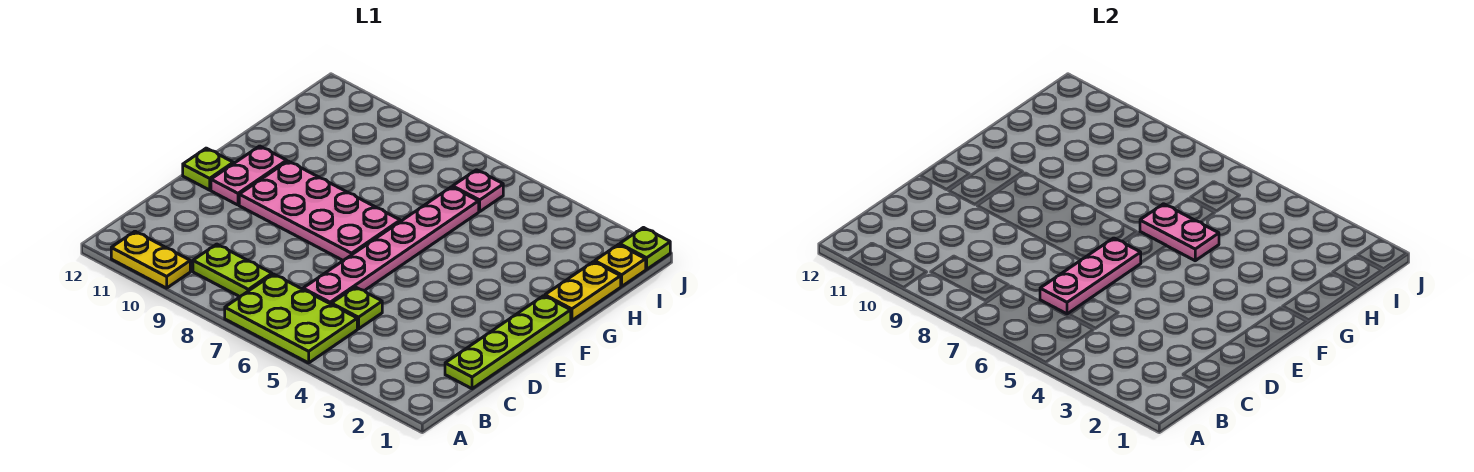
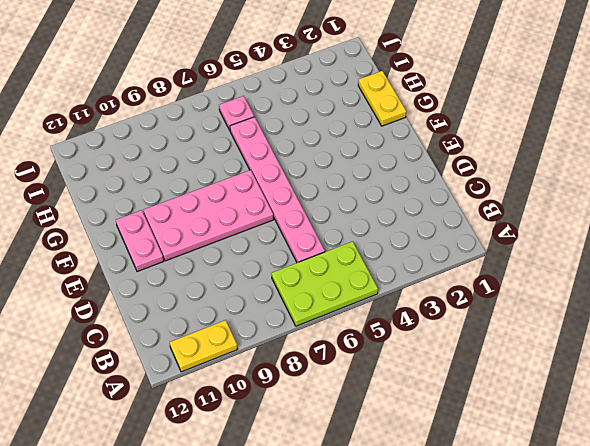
none -> lime plate B8:B9 level 1
none -> lime plate C1:F1 level 1
none -> lime plate C5 level 1

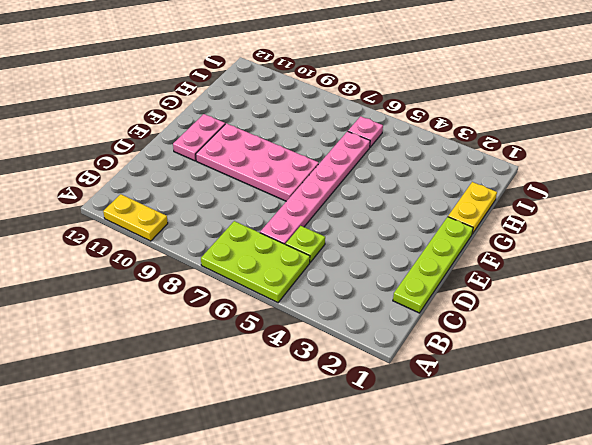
none -> lime plate B8:B9 level 1
none -> lime plate E12 level 1
none -> yellow plate I1 level 1

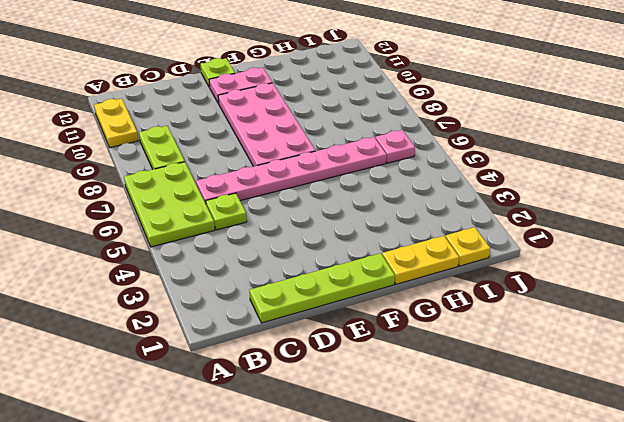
none -> lime plate J1 level 1
none -> pink plate C6:E6 level 2
none -> pink plate G5:G6 level 2

